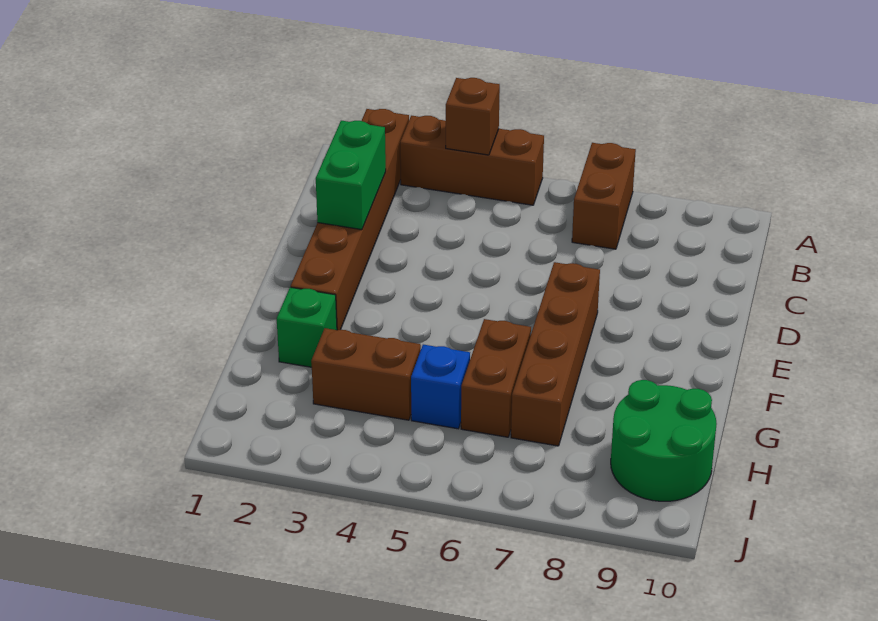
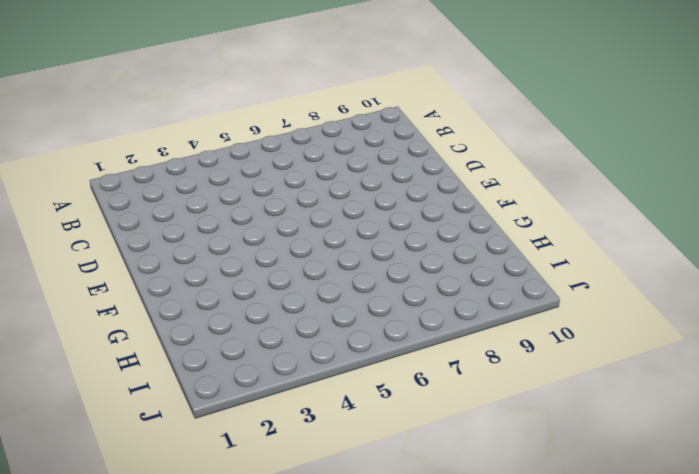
none -> brown brick A2:F2 level 1
none -> brown brick A3:A5 level 1

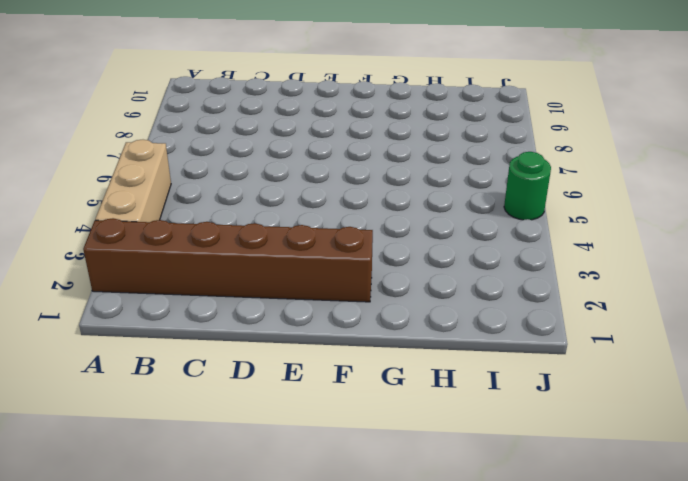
tan brick A3:A5 level 1 -> brown brick A3:A5 level 1
green round brick J5 level 1 -> none
none -> brown brick A7:B7 level 1
none -> brown brick E7:H7 level 1

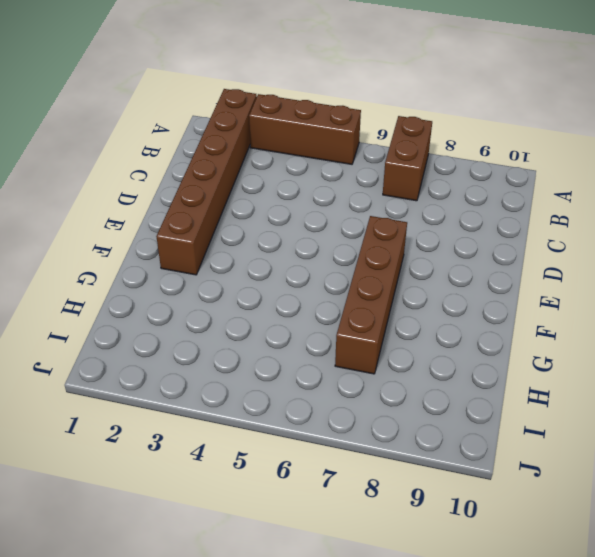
none -> green brick G2 level 1
none -> brown brick G6:H6 level 1

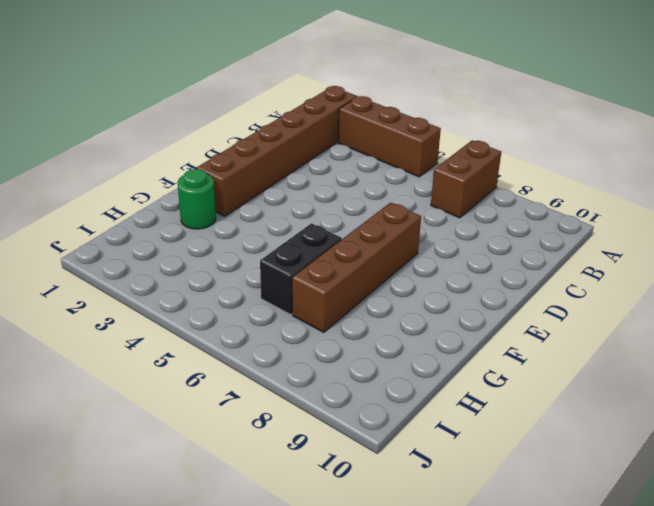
green round brick G2 level 1 -> green brick G2 level 1
black brick G6:H6 level 1 -> brown brick G6:H6 level 1
none -> brown brick H3:H4 level 1
none -> blue brick H5 level 1

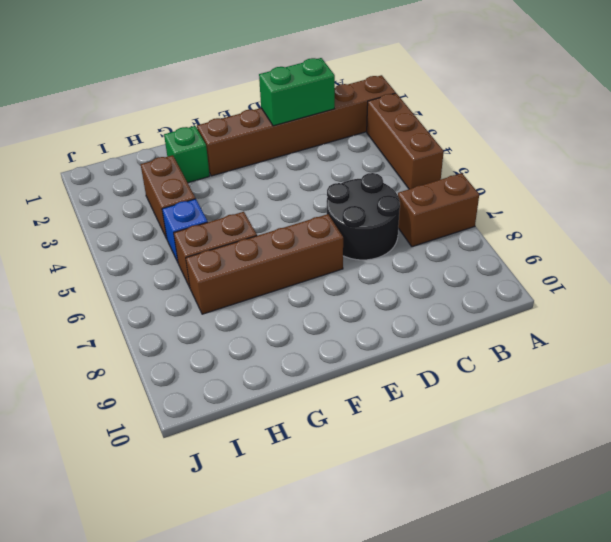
black round brick C6:D7 level 1 -> none
none -> green round brick H9:I10 level 1
none -> brown brick A4 level 2

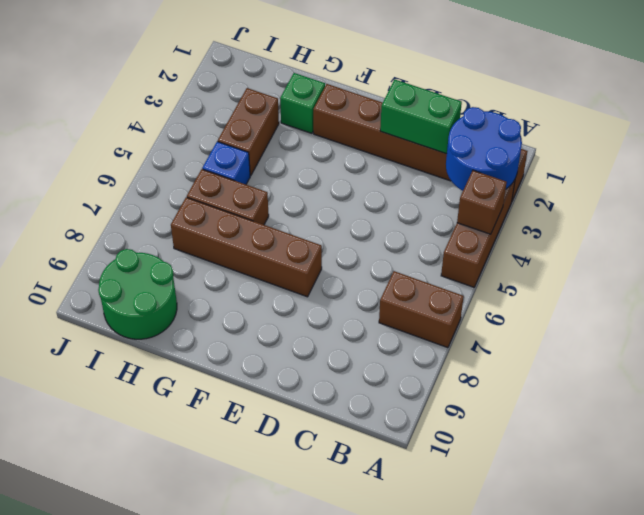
blue round brick A2:B3 level 2 -> none

